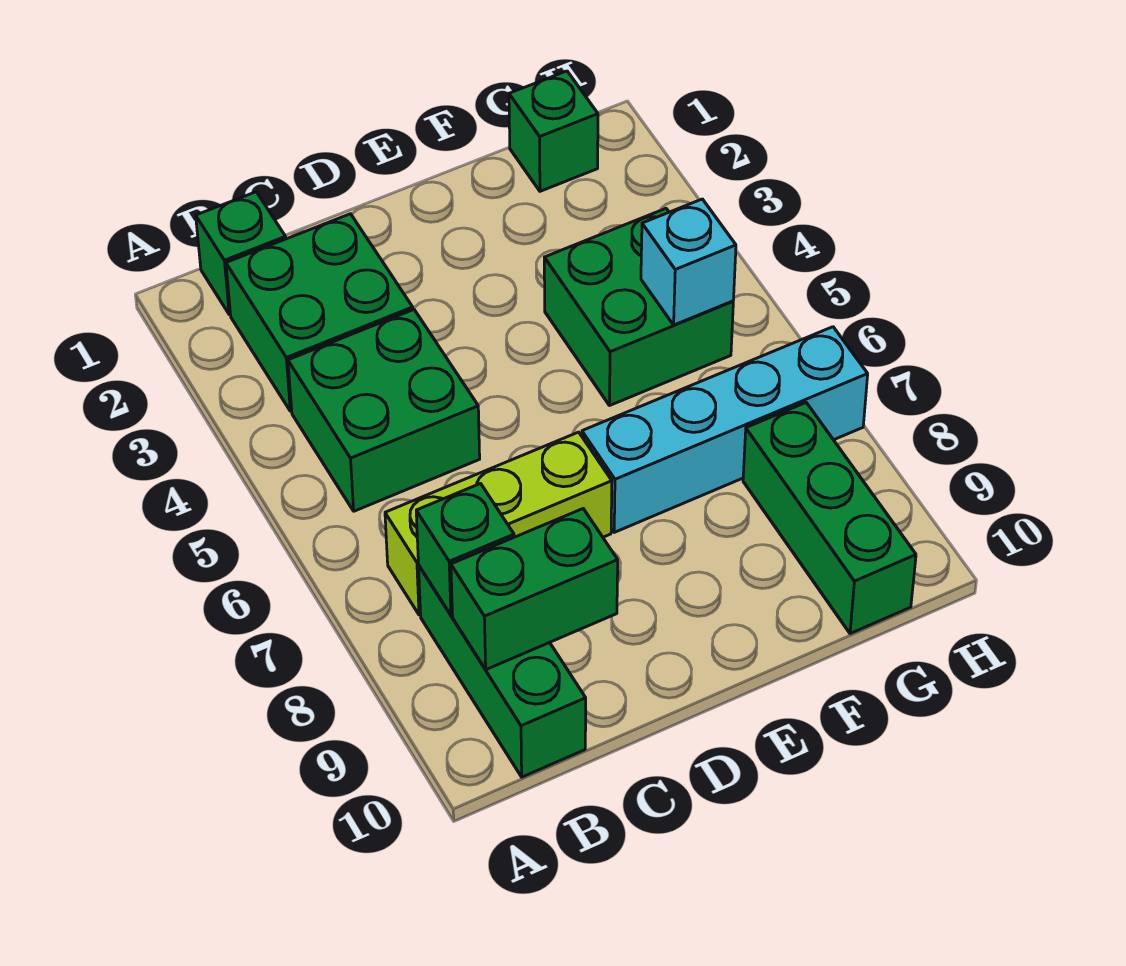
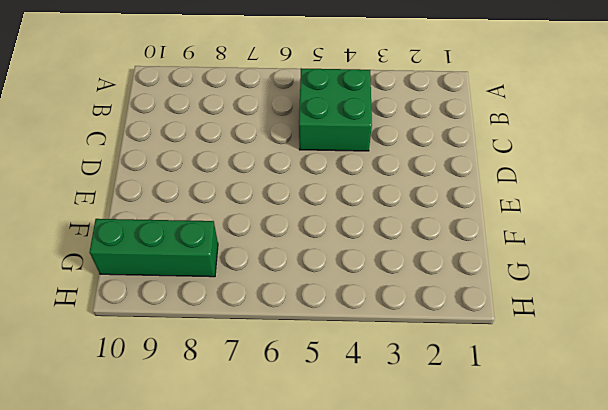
none -> green brick B1 level 1
none -> green brick B2:C3 level 1
none -> lime brick B7:D7 level 1

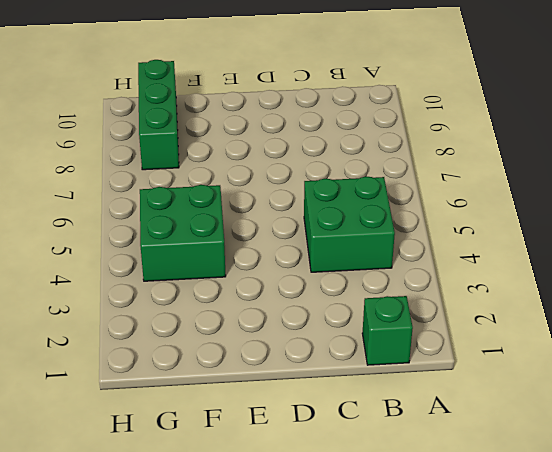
none -> green brick B2:C3 level 1
none -> lime brick B7:D7 level 1
none -> green brick B8:B10 level 1

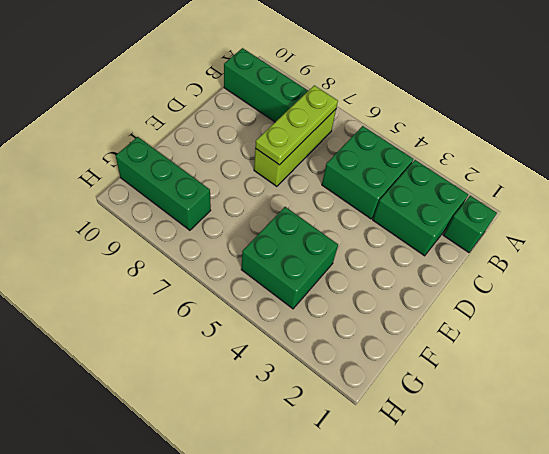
lime plate B7:D7 level 2 -> none
none -> cyan brick E7:H7 level 1
none -> green brick G1 level 1
none -> green brick B8 level 2

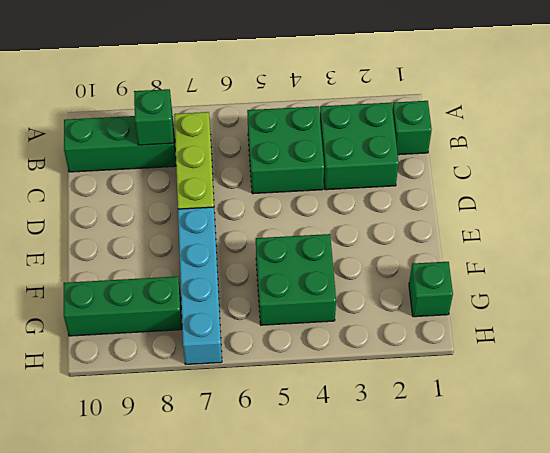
none -> green brick B9:C9 level 2
none -> cyan brick G5 level 2

